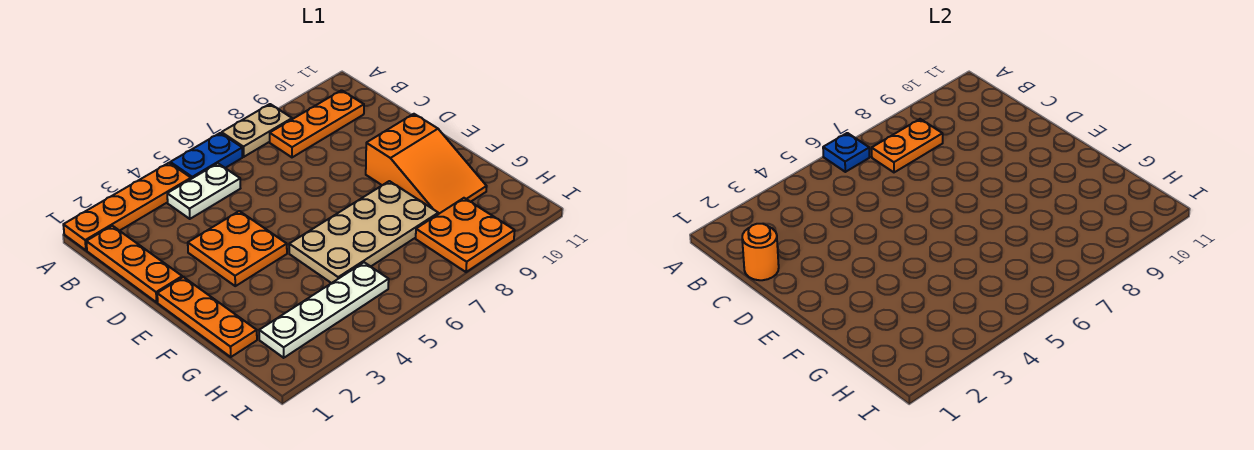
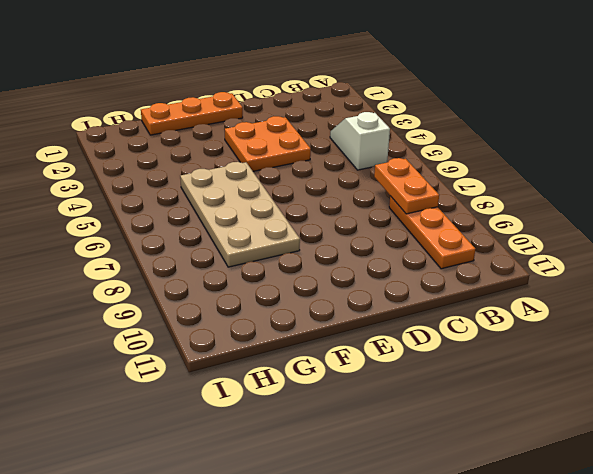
white slope B4:B5 level 1 top 5 -> white plate B4:B5 level 1
none -> orange plate A1:A4 level 1
none -> blue plate A5:A6 level 1
none -> tan plate A7:A8 level 1

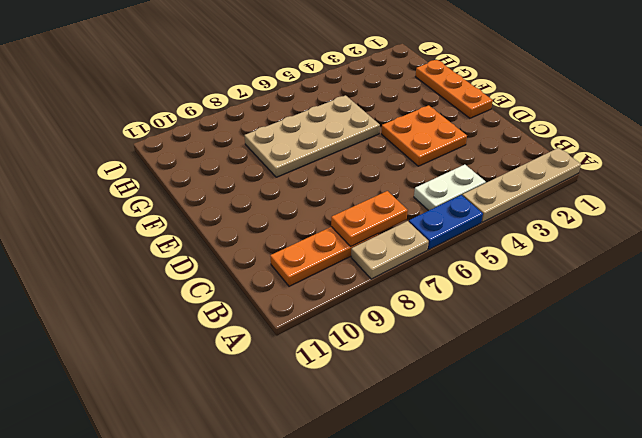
tan plate A1:A4 level 1 -> orange plate A1:A4 level 1
none -> orange plate B1:D1 level 1
none -> orange slope E9:G10 level 1 top E
none -> white plate H2:H5 level 1

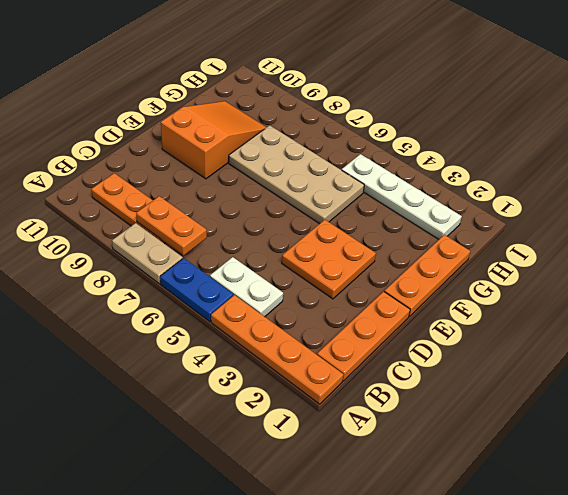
none -> orange plate H8:I9 level 1
none -> blue plate A6 level 2
none -> orange round brick C1 level 2

